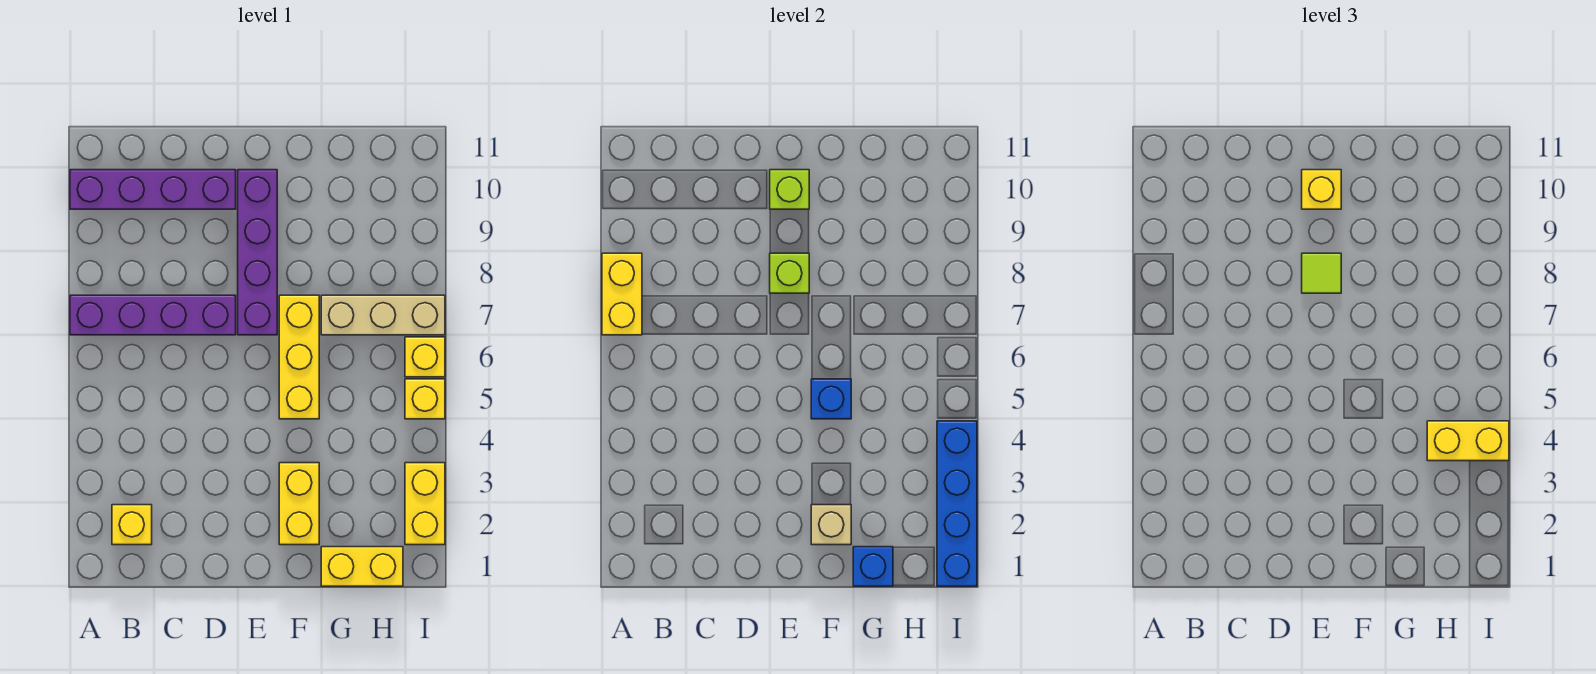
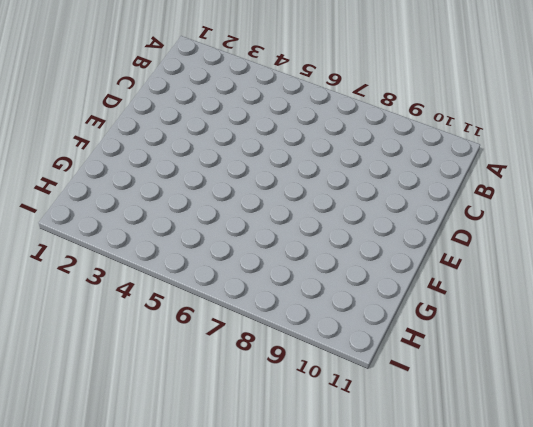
none -> purple brick A7:D7 level 1
none -> purple brick A10:D10 level 1
none -> yellow brick B2 level 1

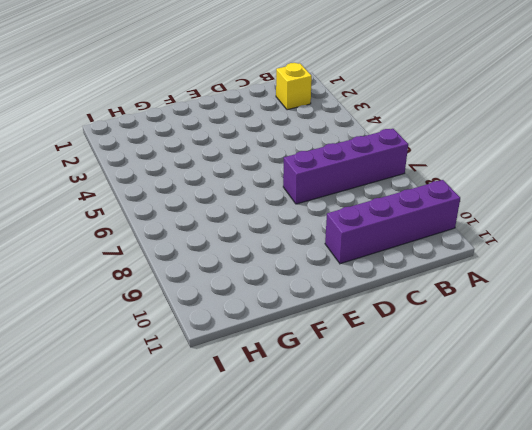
none -> purple brick E7:E10 level 1
none -> yellow brick F2:F3 level 1
none -> yellow brick F5:F7 level 1

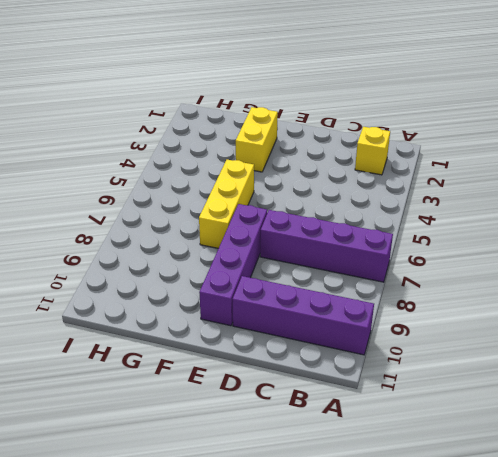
none -> yellow brick G1:H1 level 1
none -> tan brick G7:I7 level 1
none -> yellow brick I2:I3 level 1

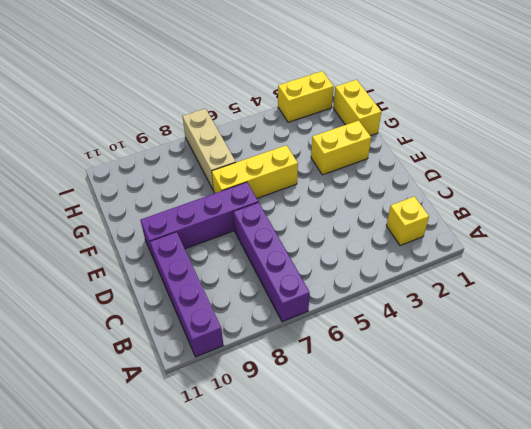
none -> yellow brick I5 level 1
none -> yellow brick I6 level 1
none -> yellow brick A7:A8 level 2

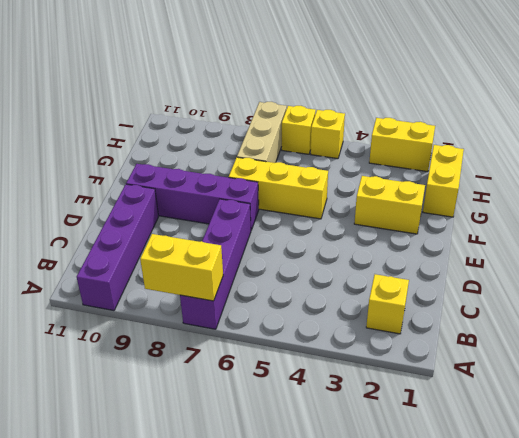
none -> lime brick E8 level 2
none -> lime brick E10 level 2
none -> tan brick F2 level 2

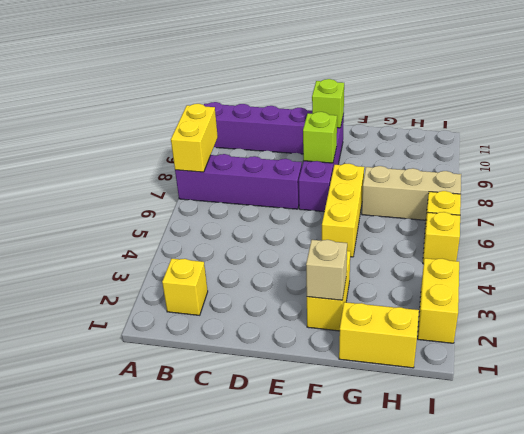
none -> blue brick F5 level 2
none -> blue brick G1 level 2
none -> blue brick I1:I4 level 2

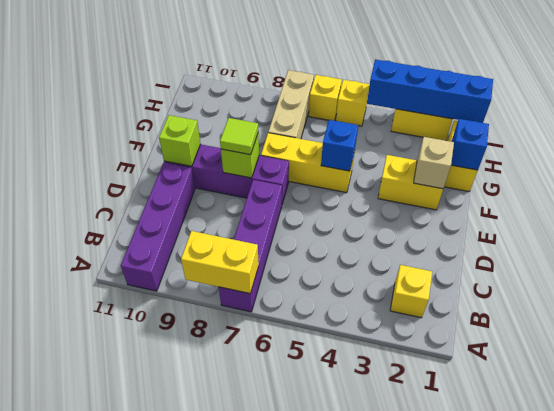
none -> yellow brick E10 level 3
none -> yellow brick H4:I4 level 3

